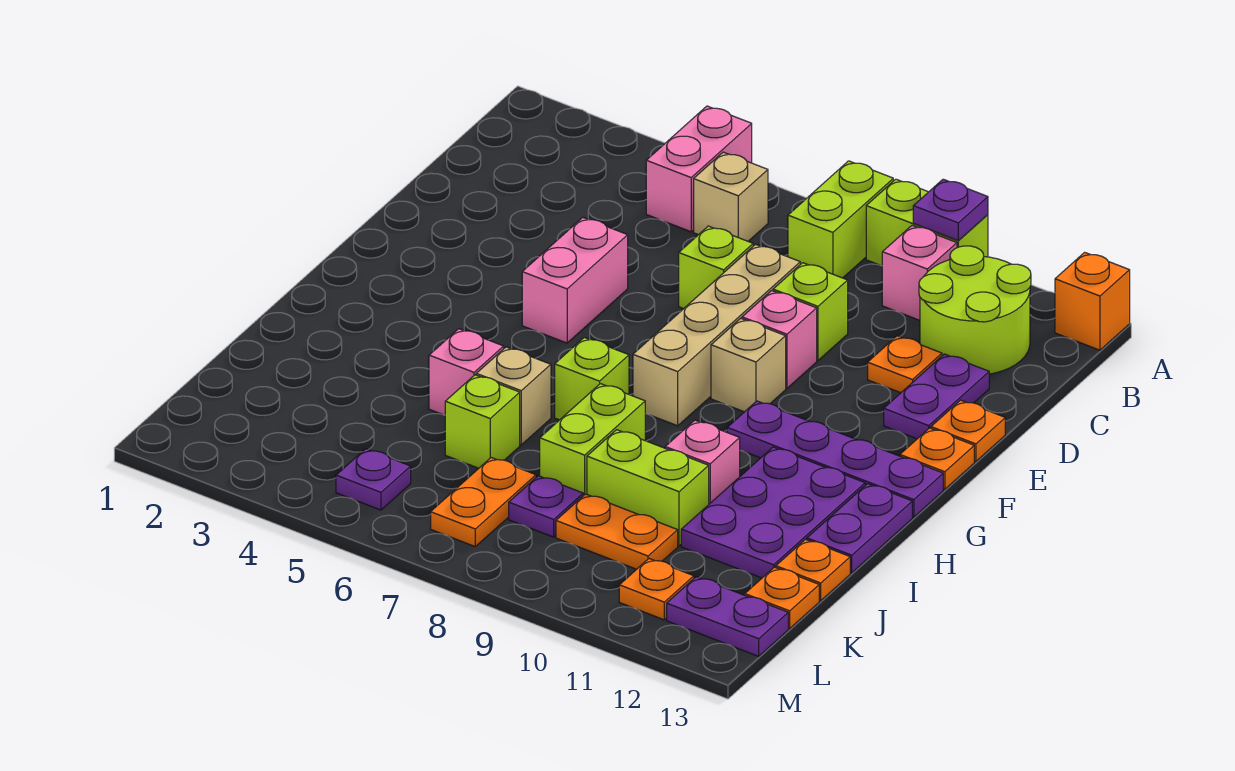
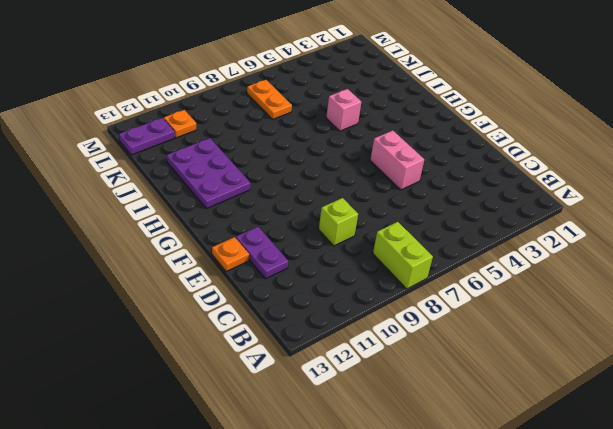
none -> pink brick A5:B5 level 1
none -> lime brick A9:A10 level 1
none -> orange brick A13 level 1
none -> tan brick B6 level 1

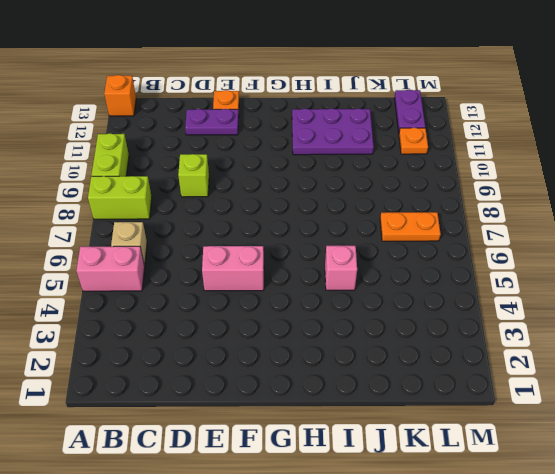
none -> pink brick B10 level 1
none -> lime round brick B11:C12 level 1
none -> lime brick D7 level 1
none -> tan brick D8:G8 level 1

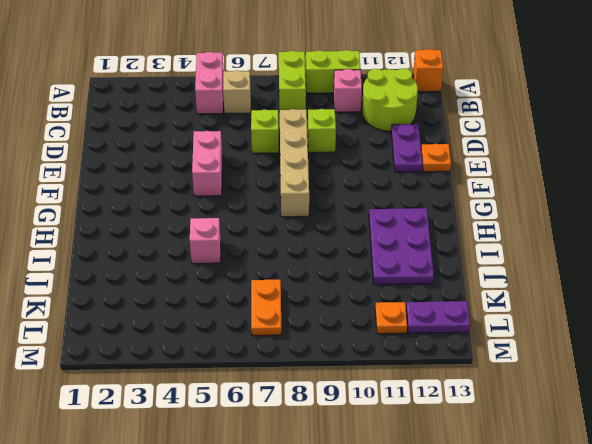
none -> orange plate D11 level 1
none -> pink brick E9 level 1
none -> tan brick F9 level 1
none -> orange plate F13 level 1

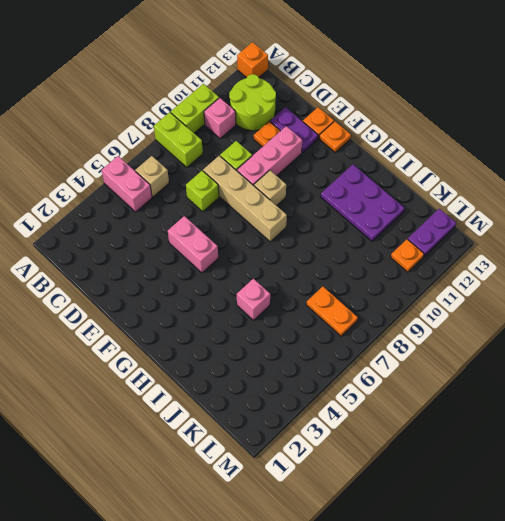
pink brick E9:E11 level 1 -> pink brick E9 level 1
none -> purple plate G10:G13 level 1
none -> lime brick H7 level 1
none -> purple plate H13:I13 level 1
none -> tan brick I6 level 1

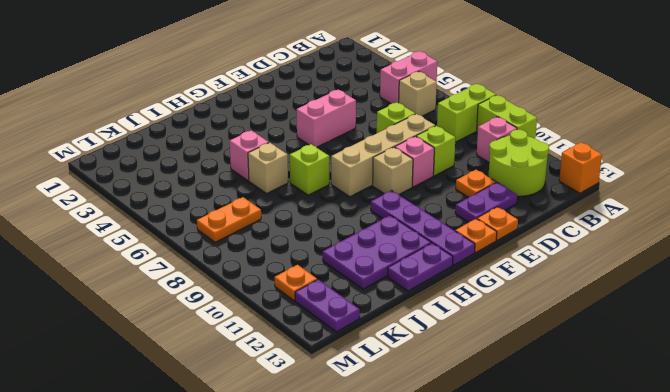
none -> lime brick I8:J8 level 1
none -> pink brick I10 level 1
none -> lime brick J6 level 1
none -> lime brick J9:J10 level 1

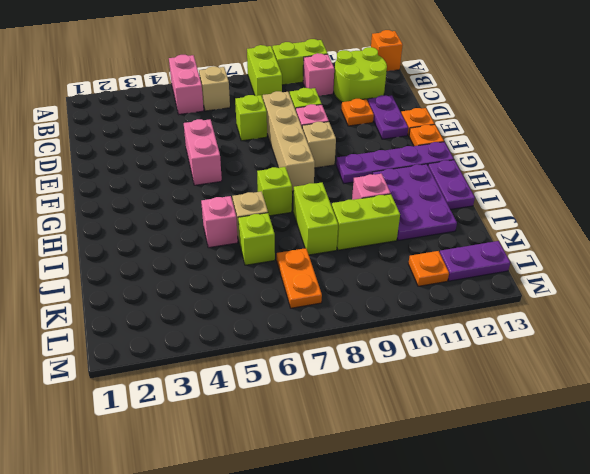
none -> orange plate J13 level 1
none -> purple plate K8 level 1
none -> orange plate K9:K10 level 1
none -> orange plate K13 level 1

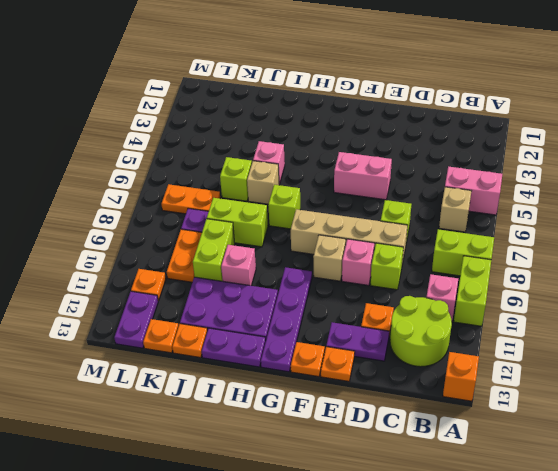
none -> purple plate L5 level 1
none -> purple plate A10 level 2

